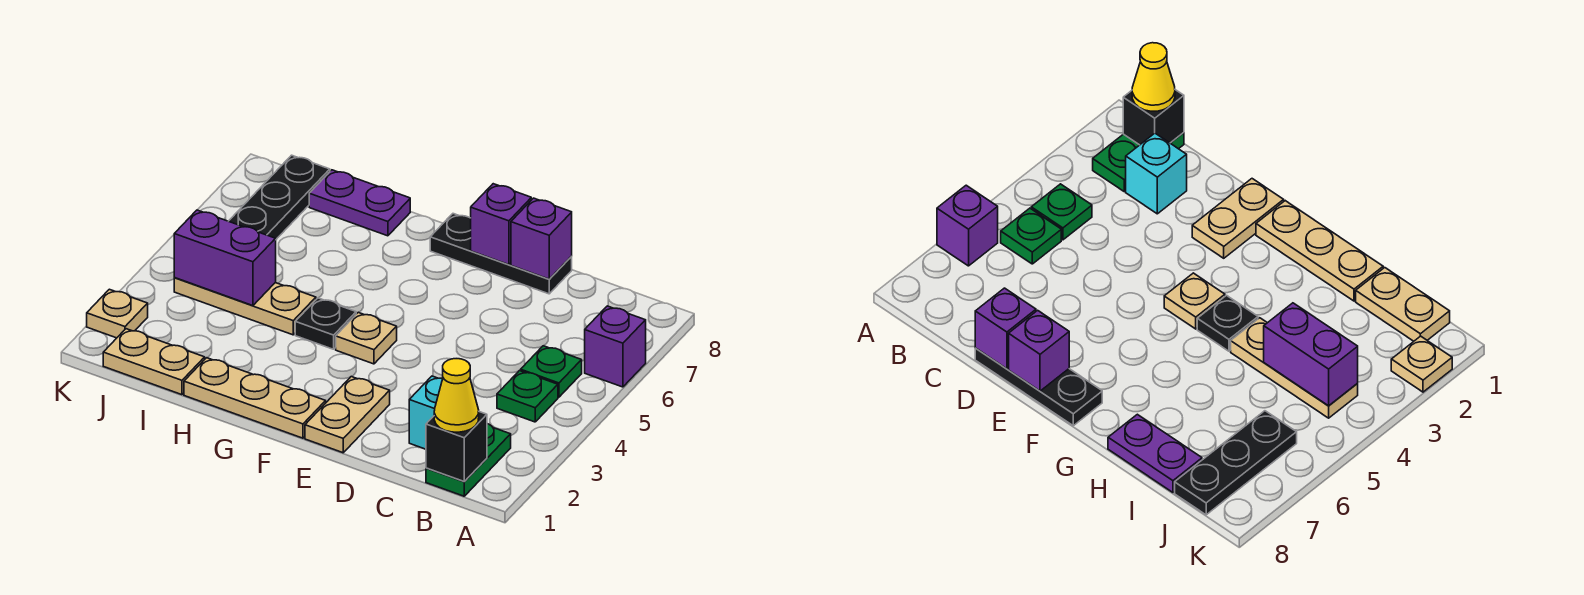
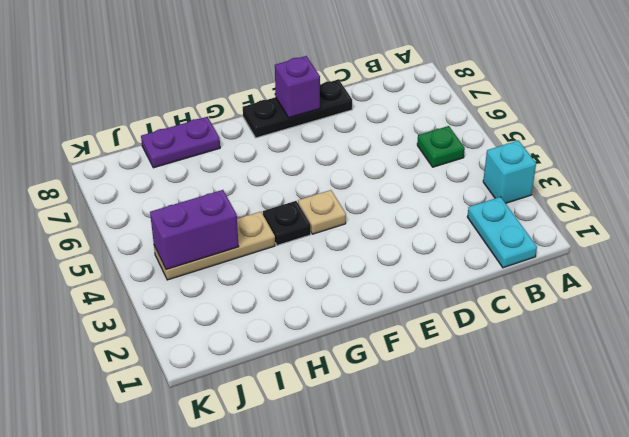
cyan brick A3 level 1 -> cyan brick C2 level 1
cyan plate B1:B2 level 1 -> green plate B1:B2 level 1
none -> purple brick A6 level 1
none -> green plate B4 level 1
none -> tan plate E1:E2 level 1

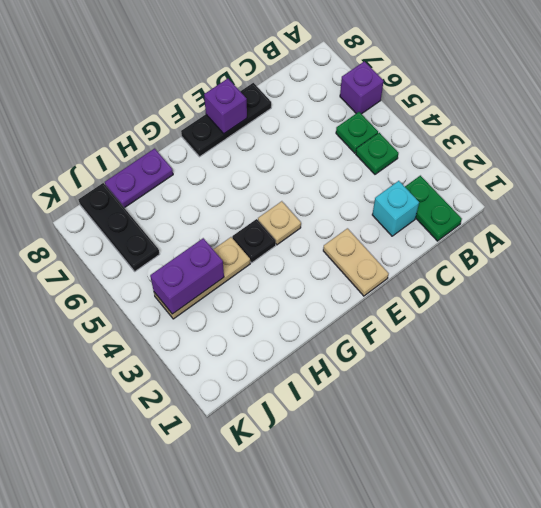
none -> tan plate F1:H1 level 1
none -> tan plate I1:J1 level 1
none -> tan plate K2 level 1

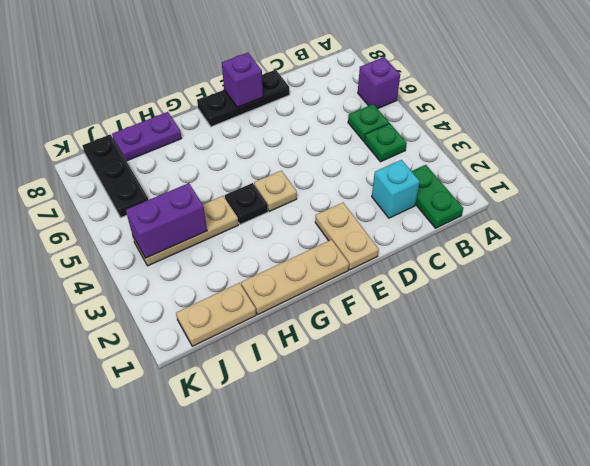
none -> tan plate K2 level 1
none -> black brick B1 level 2
none -> purple brick D8 level 2

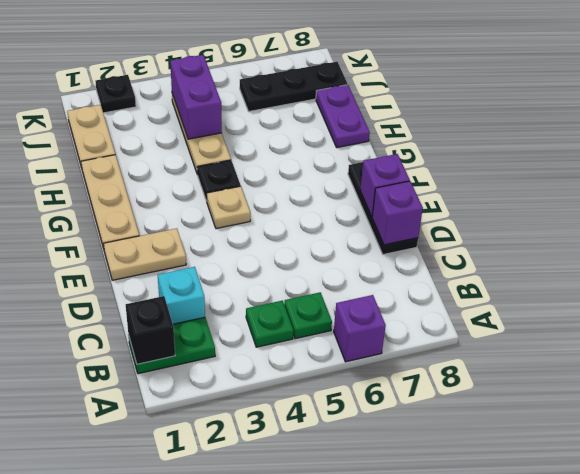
black plate K2 level 1 -> tan plate K2 level 1
none -> yellow cone B1 level 3

